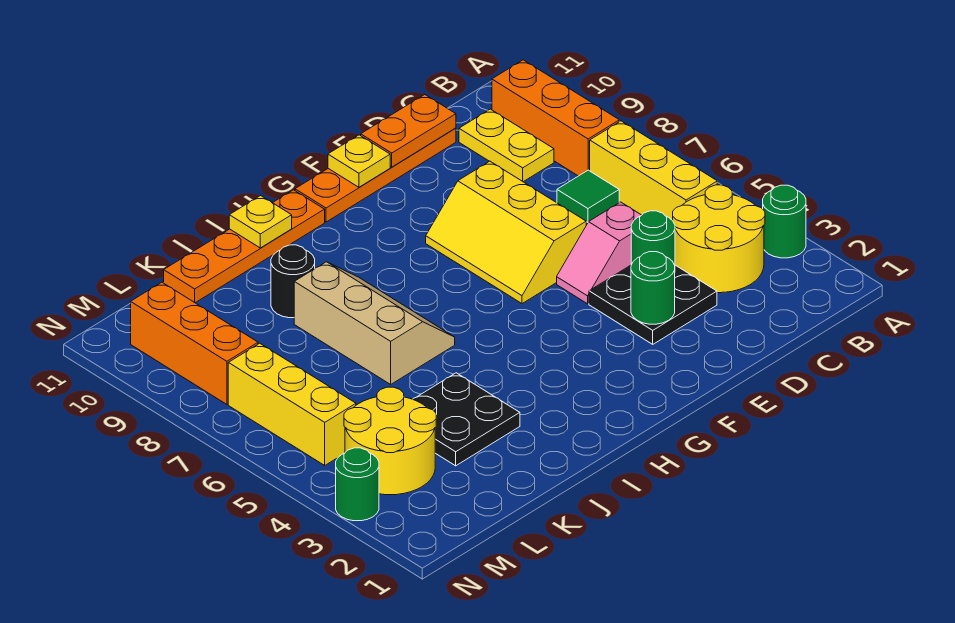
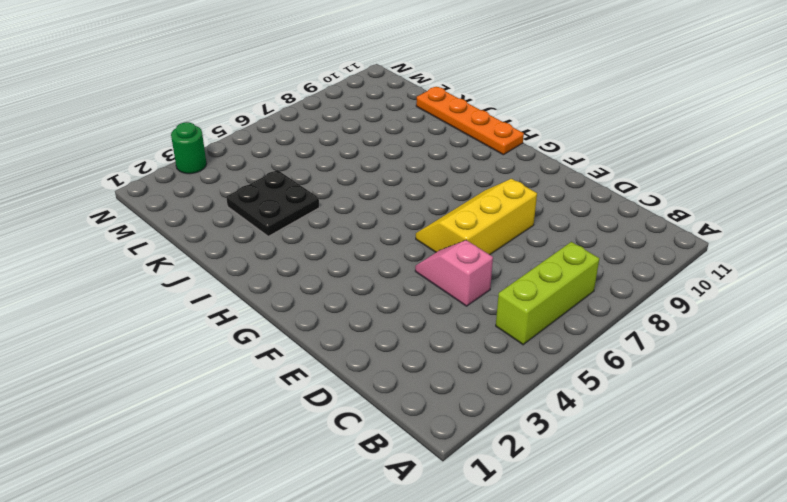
lime brick B5:B7 level 1 -> yellow brick B5:B7 level 1
none -> green round brick A3 level 1
none -> yellow round brick B3:C4 level 1
none -> orange brick B8:B10 level 1

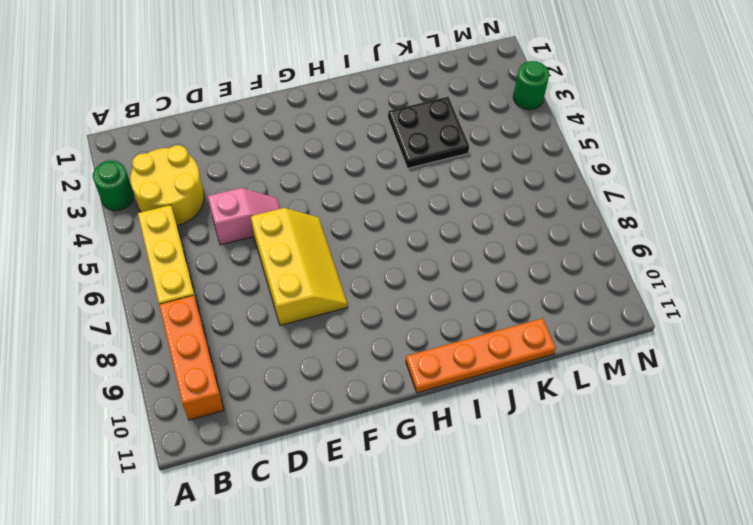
none -> green tile C7 level 1
none -> yellow plate C9:C10 level 1
none -> black plate D3:E4 level 1

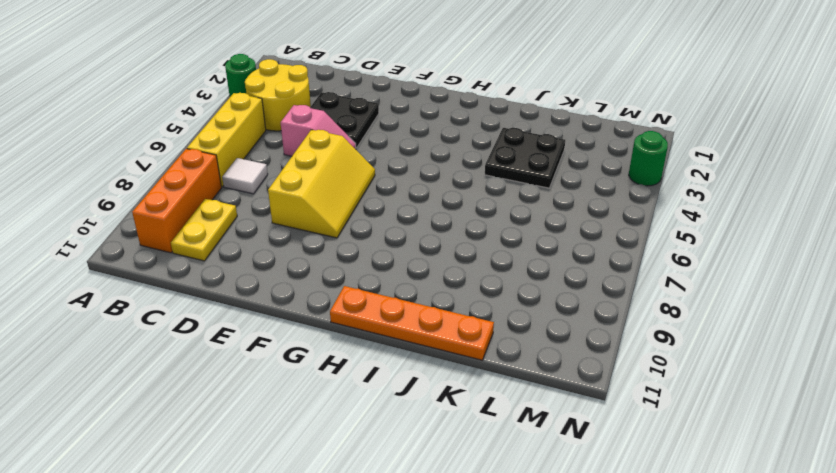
white tile C7 level 1 -> green tile C7 level 1
none -> orange plate D11:G11 level 1
none -> tan slope I6:J8 level 1 top J
none -> black round brick J9 level 1

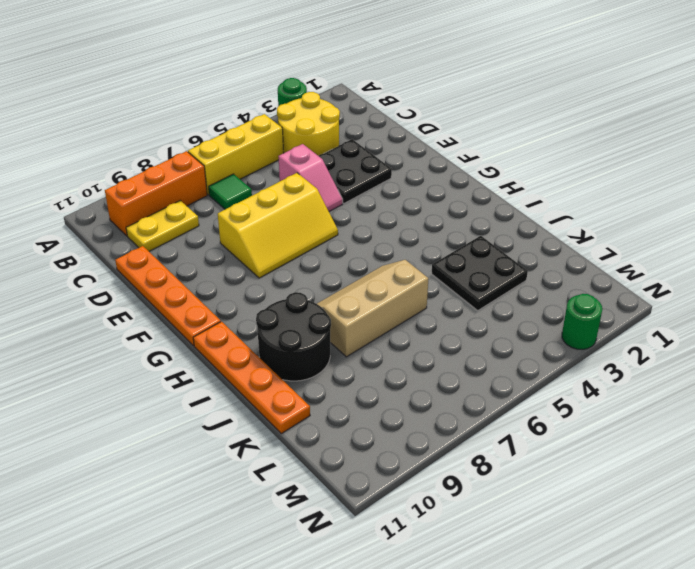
black round brick I9:J10 level 1 -> black round brick J9 level 1
none -> yellow round brick L3:M4 level 1
none -> yellow brick M5:M7 level 1
none -> orange brick M8:M10 level 1

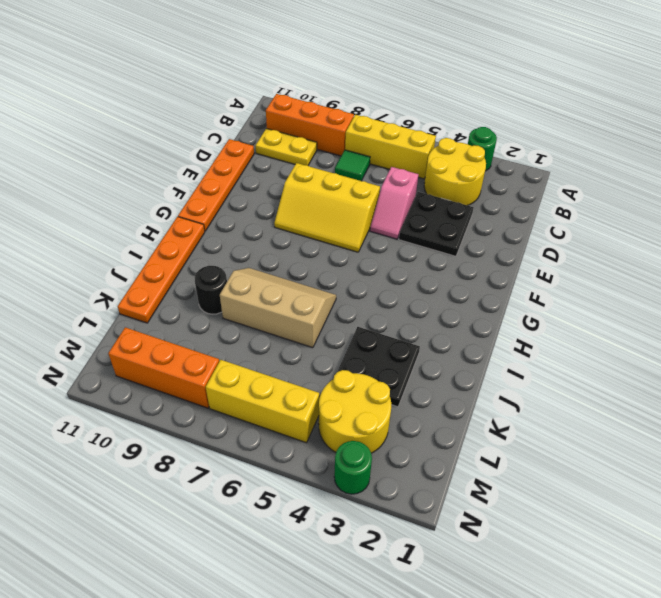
none -> green round brick D4 level 2
none -> orange plate D11:E11 level 2
none -> green round brick E3 level 2

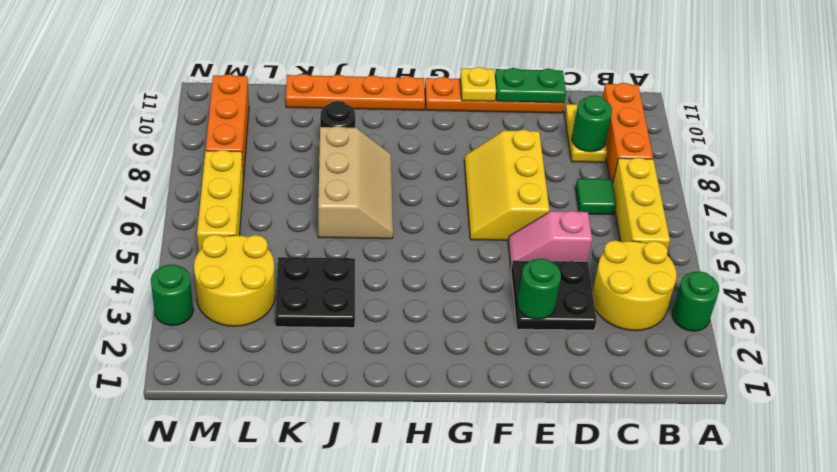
green round brick C9 level 2 -> green round brick D4 level 2
green plate D11:E11 level 2 -> orange plate D11:E11 level 2
none -> yellow plate I11 level 2

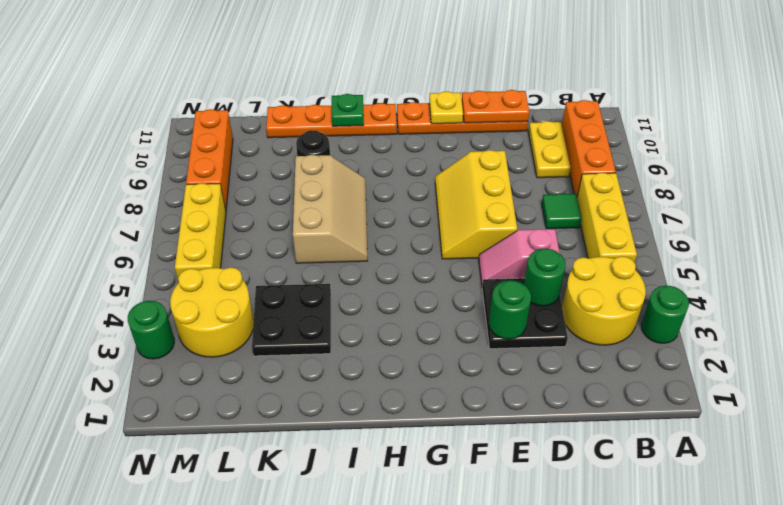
green plate I11 level 2 -> yellow plate I11 level 2

